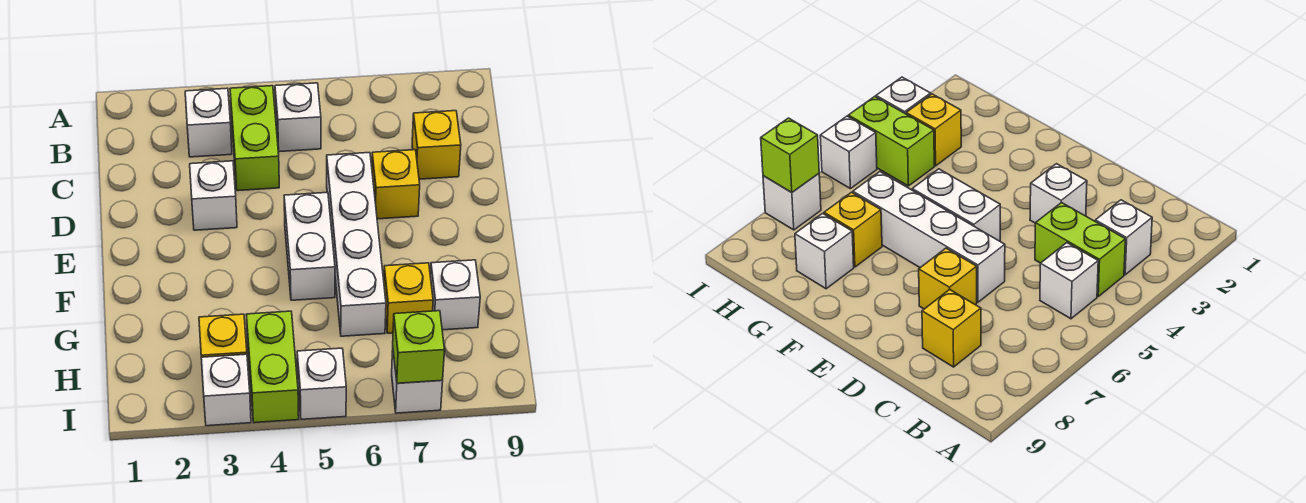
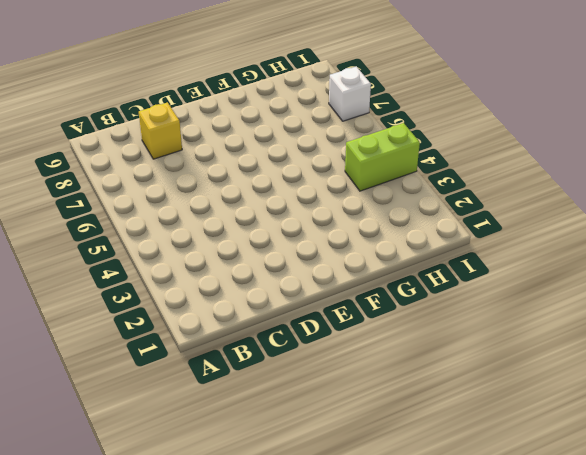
none -> white brick B3 level 1
none -> lime brick B4:C4 level 1
none -> white brick B5 level 1

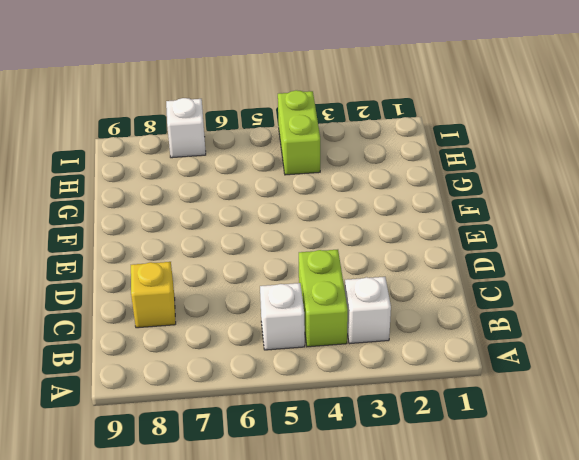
none -> white brick D3 level 1
none -> white brick D6:G6 level 1
none -> yellow brick D7 level 1

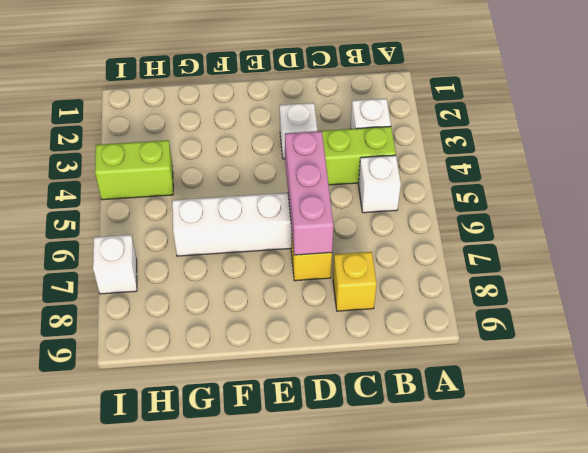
pink brick D5:D7 level 2 -> none
none -> white brick E5:F5 level 1
none -> yellow brick G7 level 1
none -> white brick G8 level 1

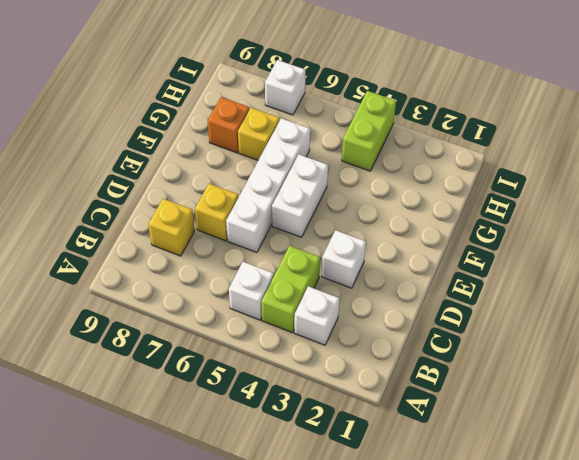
orange brick G8 level 1 -> white brick G8 level 1
none -> yellow brick H3 level 1
none -> white brick I3 level 1
none -> white brick I5 level 1

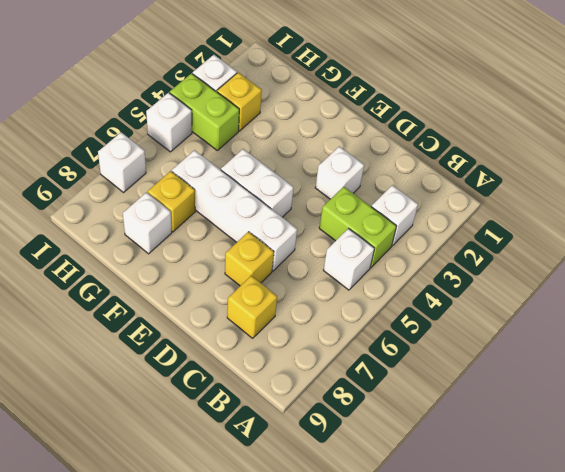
none -> lime brick I7 level 2

